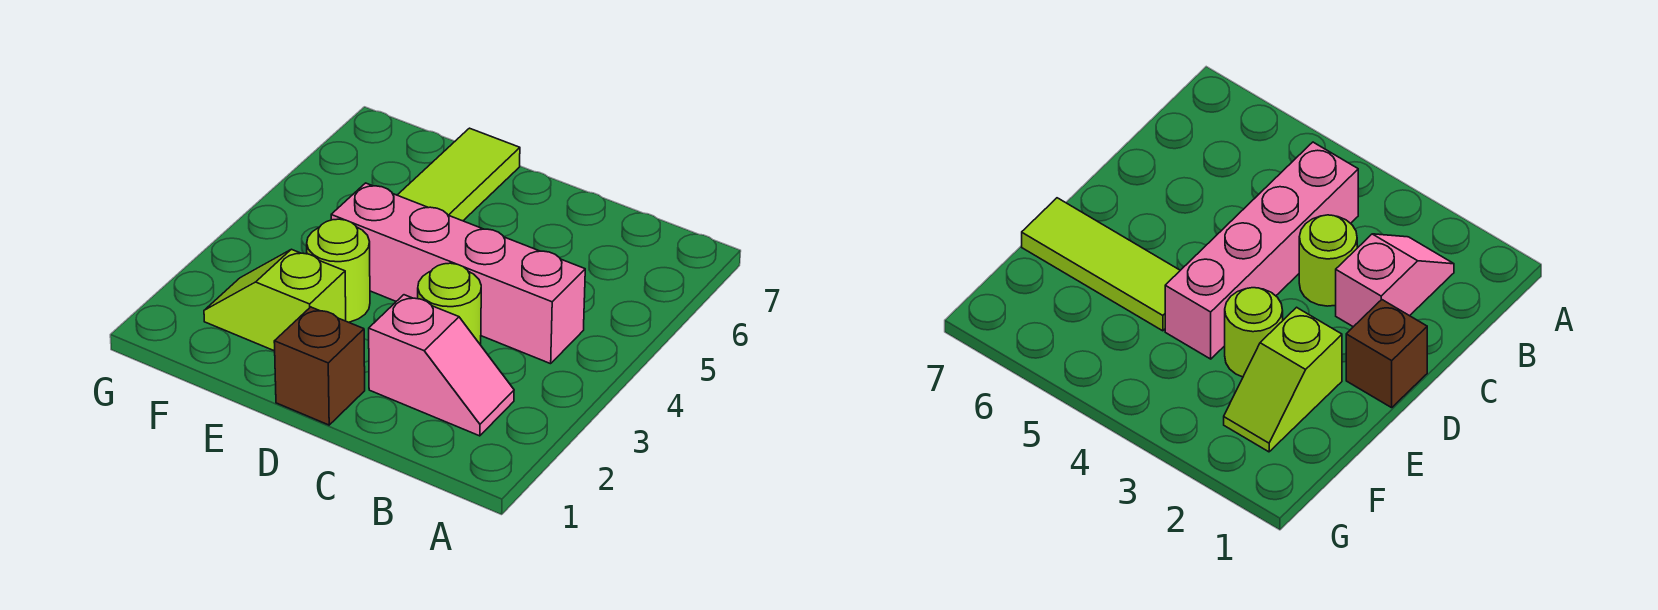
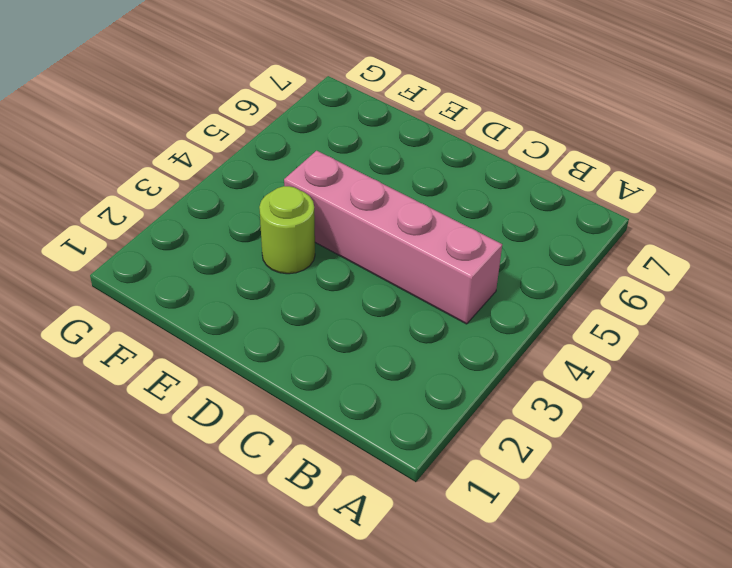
none -> pink slope B2:C2 level 1 top C
none -> lime round brick C3 level 1

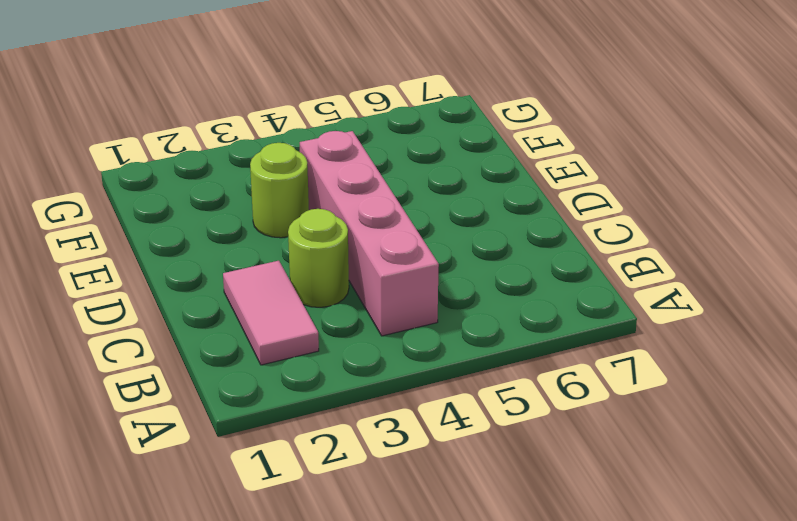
pink tile B2:C2 level 1 -> pink slope B2:C2 level 1 top C
none -> brown brick D1 level 1
none -> lime slope E2:F2 level 1 top E

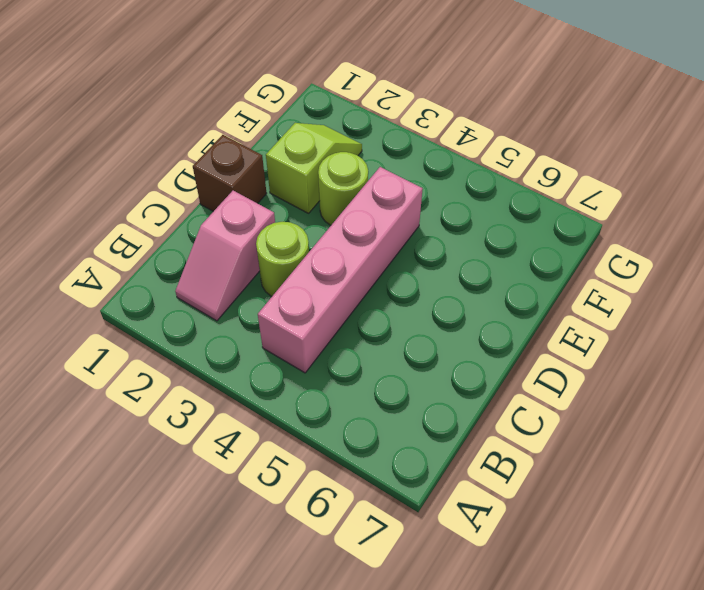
none -> lime tile E5:E7 level 1

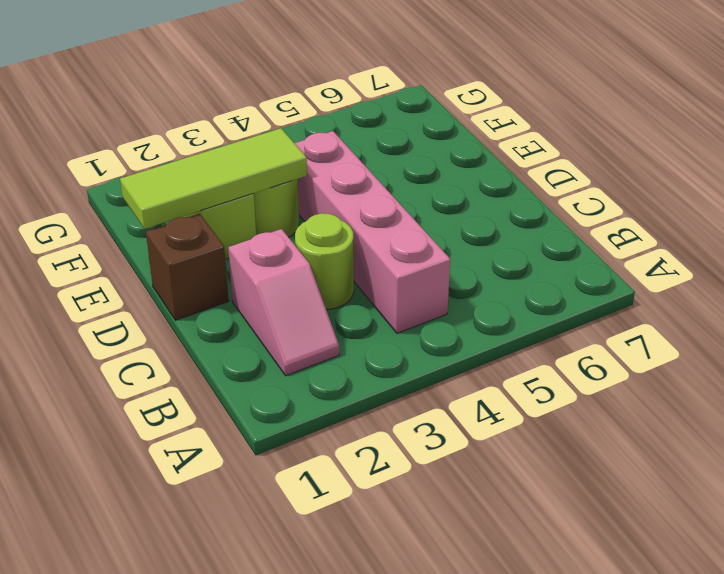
lime tile E1:E3 level 2 -> lime tile E5:E7 level 1

